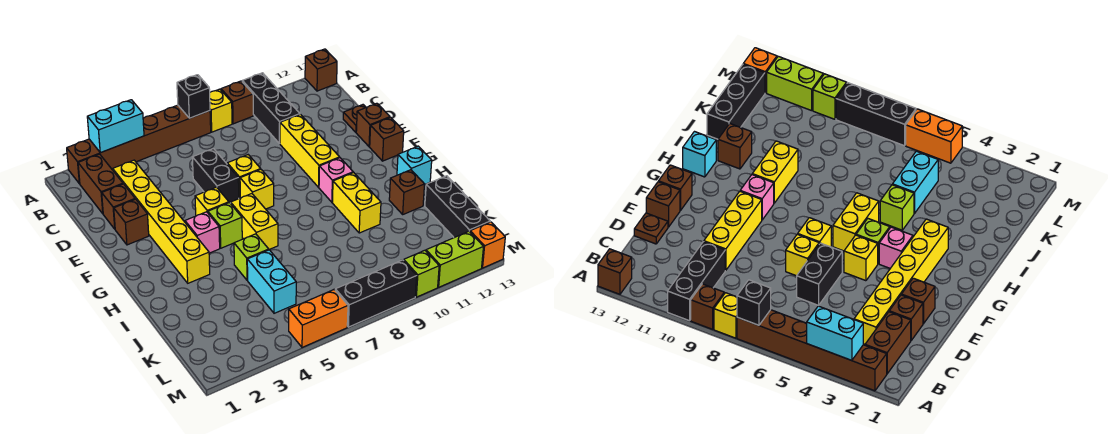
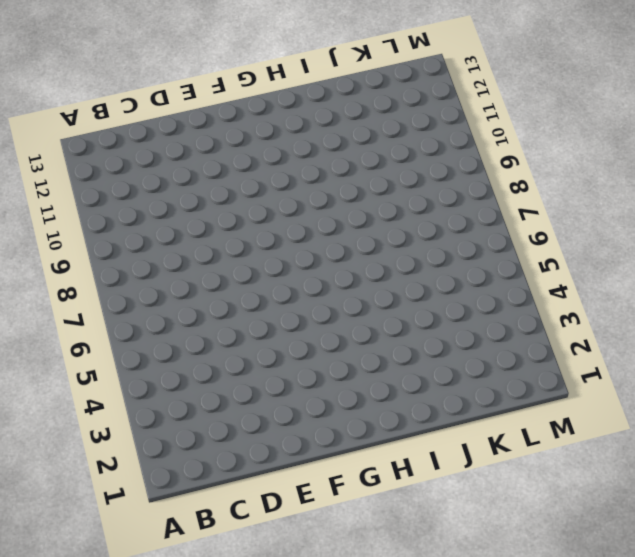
none -> brown brick A2:A7 level 1
none -> yellow brick A8 level 1
none -> brown brick A9 level 1
none -> black brick A10:C10 level 1

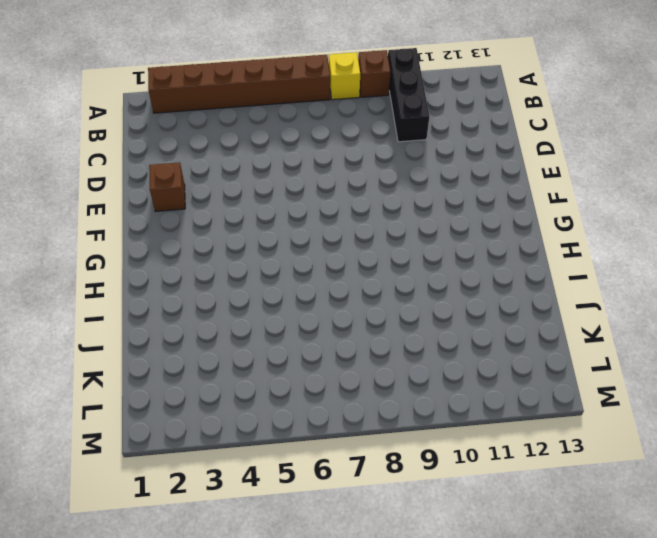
none -> brown brick A13 level 1
none -> brown brick B2:C2 level 1
none -> yellow brick C3:H3 level 1
none -> brown brick D2 level 1

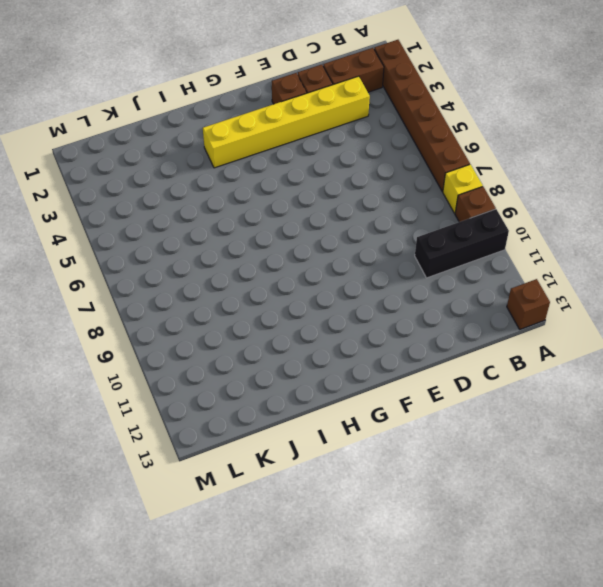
none -> black brick D6:E6 level 1
none -> yellow brick D10:F10 level 1
none -> brown plate D13 level 1
none -> yellow brick E7 level 1

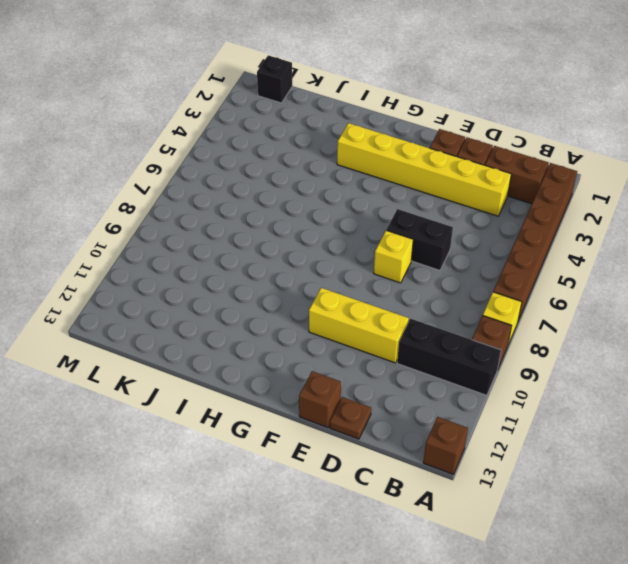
black brick L1 level 1 -> black brick A7 level 2
none -> yellow brick F5 level 1
none -> yellow brick F7 level 1
none -> brown brick F13 level 1
none -> pink brick G4 level 1

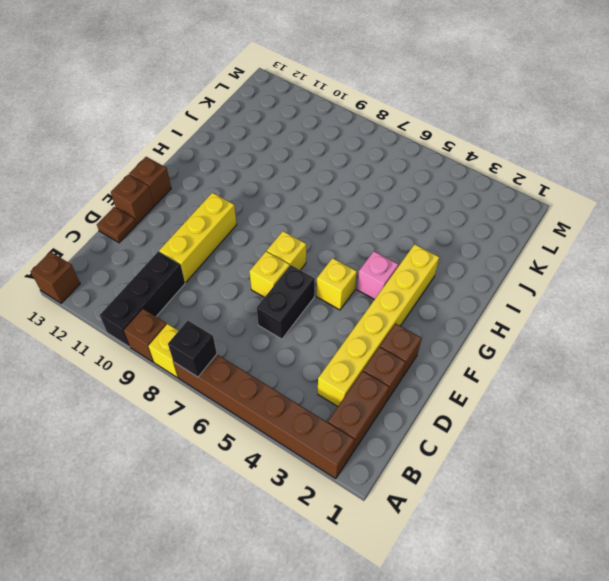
none -> lime brick G5 level 1
none -> yellow brick G6:H6 level 1
none -> pink brick G10 level 1
none -> yellow brick H10:I10 level 1

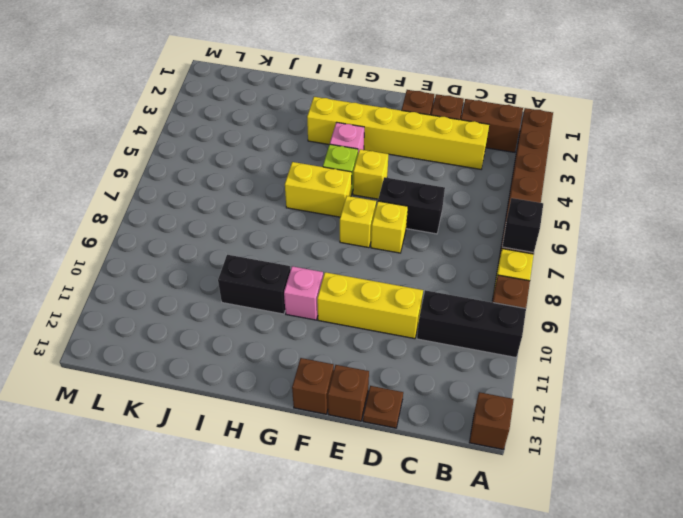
black brick H10:I10 level 1 -> yellow brick H10:I10 level 1
none -> cyan brick H13 level 1
none -> lime brick I5 level 1
none -> brown brick I12 level 1
none -> cyan brick J5:K5 level 1

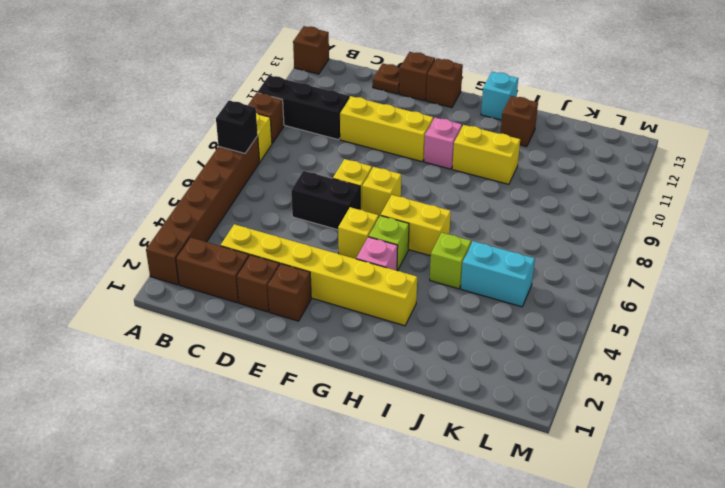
none -> black brick J13:L13 level 1
none -> orange brick M5:M6 level 1
none -> black brick M7:M9 level 1
none -> lime brick M10 level 1

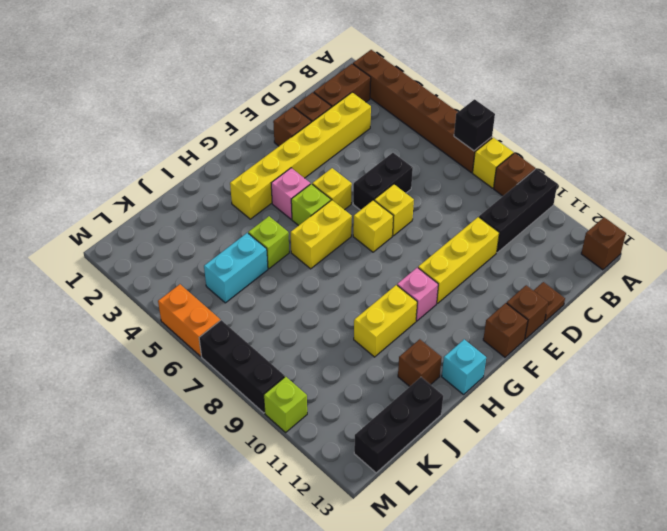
none -> lime brick M11:M12 level 1
none -> orange brick M13 level 1
none -> cyan brick A3:A4 level 2

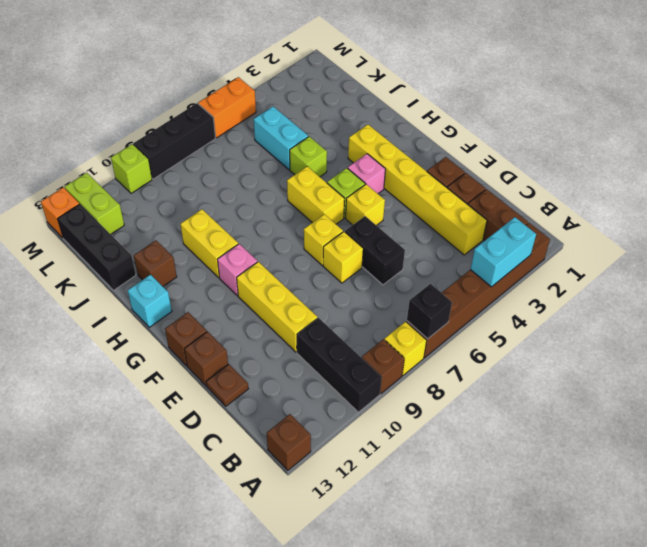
lime brick L12:M12 level 1 -> lime brick M11:M12 level 1

